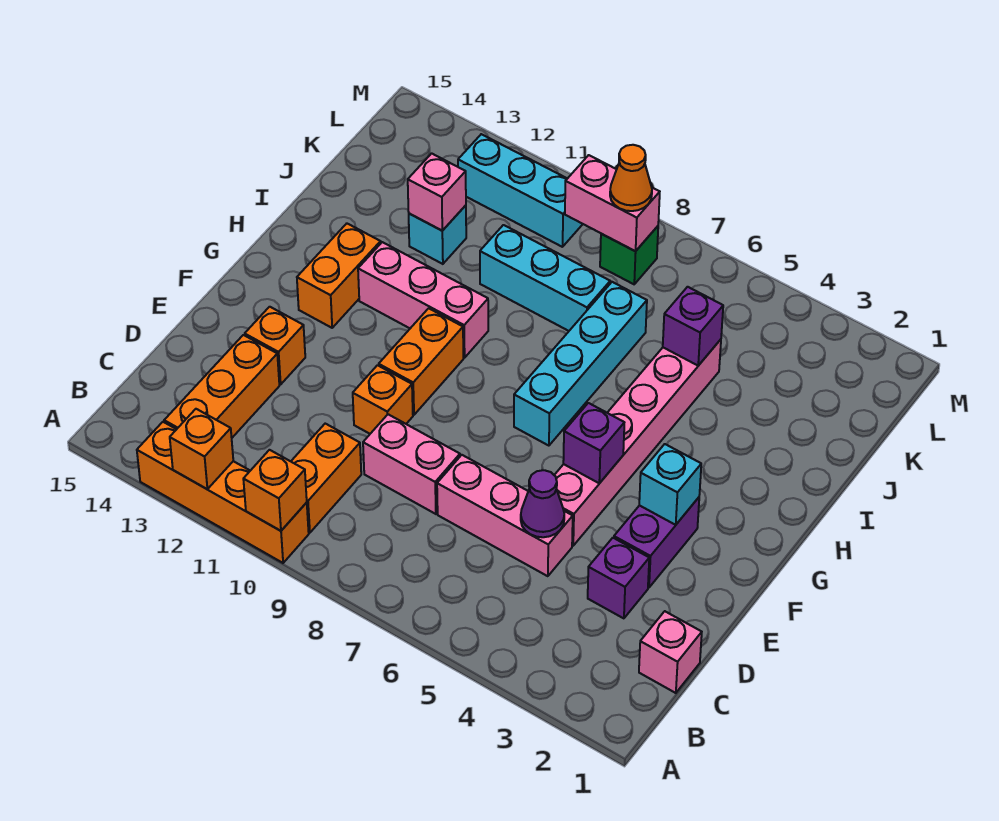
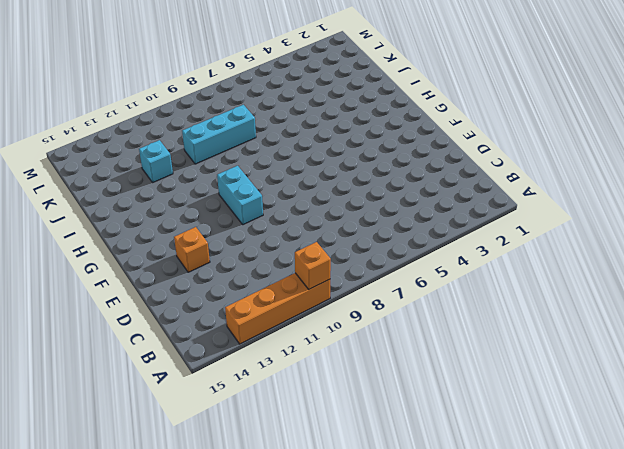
cyan brick F10:G10 level 1 -> orange brick F10:G10 level 1
none -> orange brick B10:C10 level 1
none -> orange brick B13:D13 level 1
none -> pink brick C1 level 1

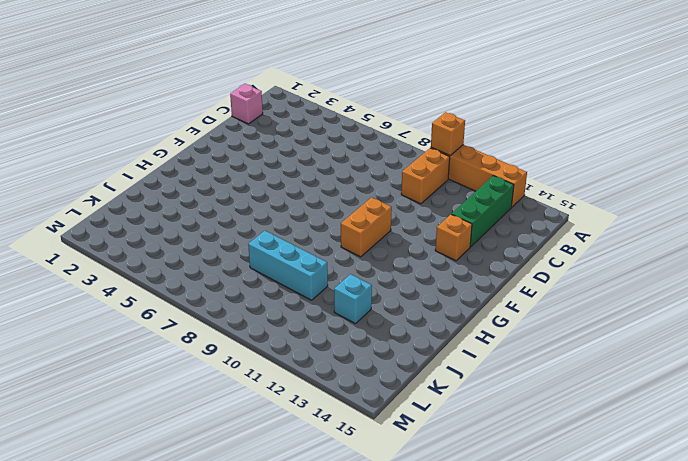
green brick B13:D13 level 1 -> orange brick B13:D13 level 1
none -> purple brick D3 level 1
none -> pink brick D5:D7 level 1
none -> pink brick D8:D9 level 1

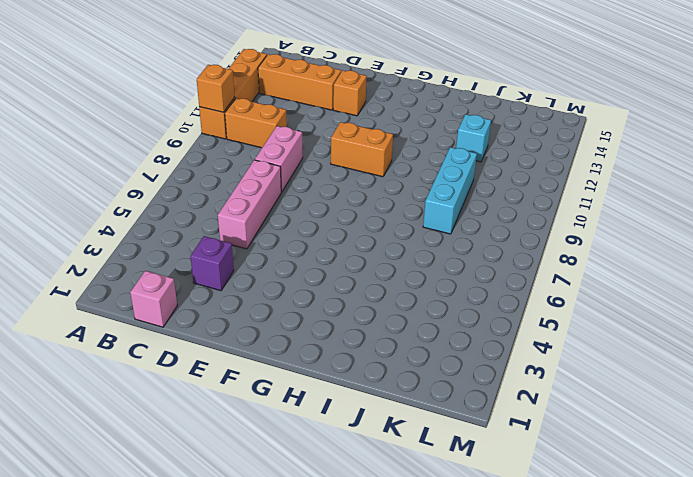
none -> purple brick E3:F3 level 1
none -> pink brick E5:J5 level 1
none -> orange brick E10 level 1

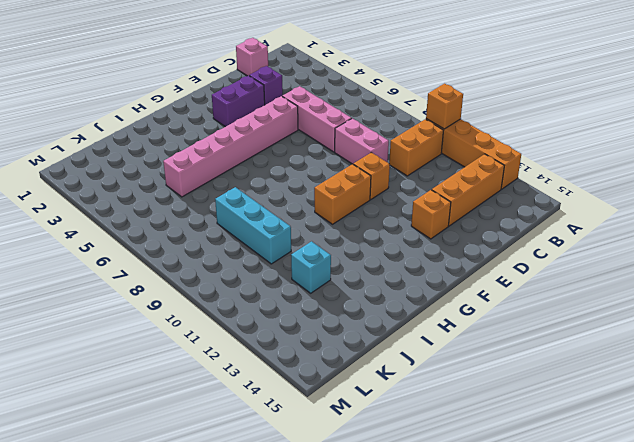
none -> cyan brick G7:J7 level 1
none -> orange brick G13:H13 level 1
none -> pink brick H10:H12 level 1

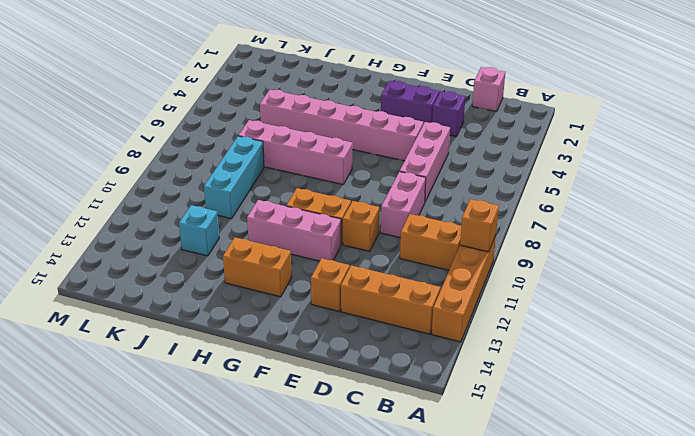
pink brick F11:H11 level 1 -> pink brick H10:H12 level 1
pink brick G7:J7 level 1 -> cyan brick G7:J7 level 1
none -> green brick L8 level 1
none -> cyan brick L10:L12 level 1
none -> orange brick A12 level 2

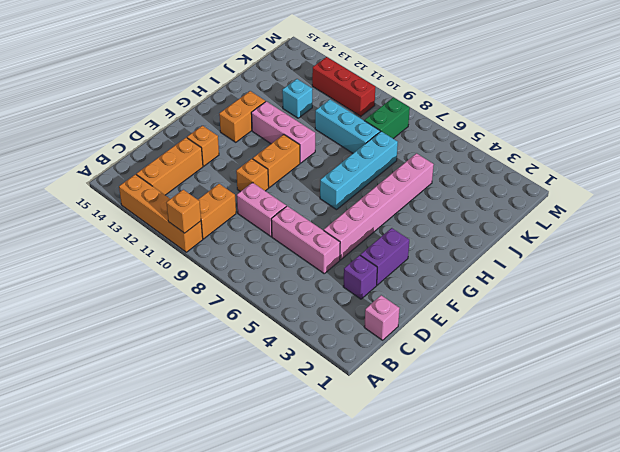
green brick K8:L8 level 1 -> green brick L8 level 1
red brick L10:L12 level 1 -> cyan brick L10:L12 level 1
none -> orange brick A12 level 2
none -> purple cone D5 level 2
none -> cyan brick F3 level 2

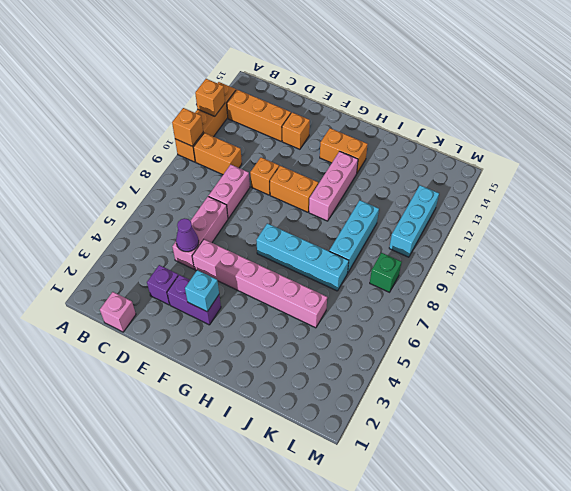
none -> cyan brick J12 level 1
none -> purple brick F5 level 2
none -> purple brick J5 level 2

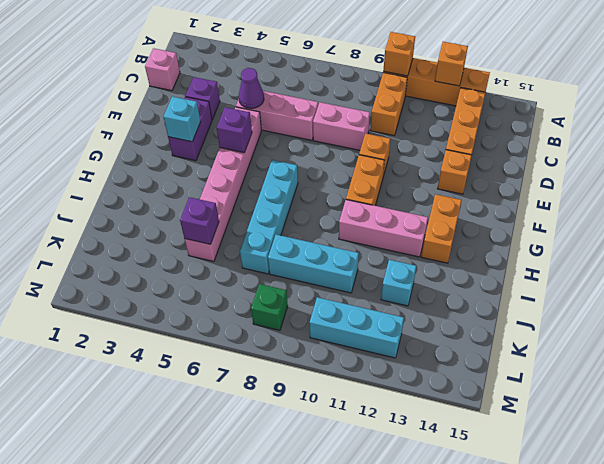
none -> pink brick J12 level 2
none -> pink brick L8:L9 level 2
none -> orange cone L8 level 3

